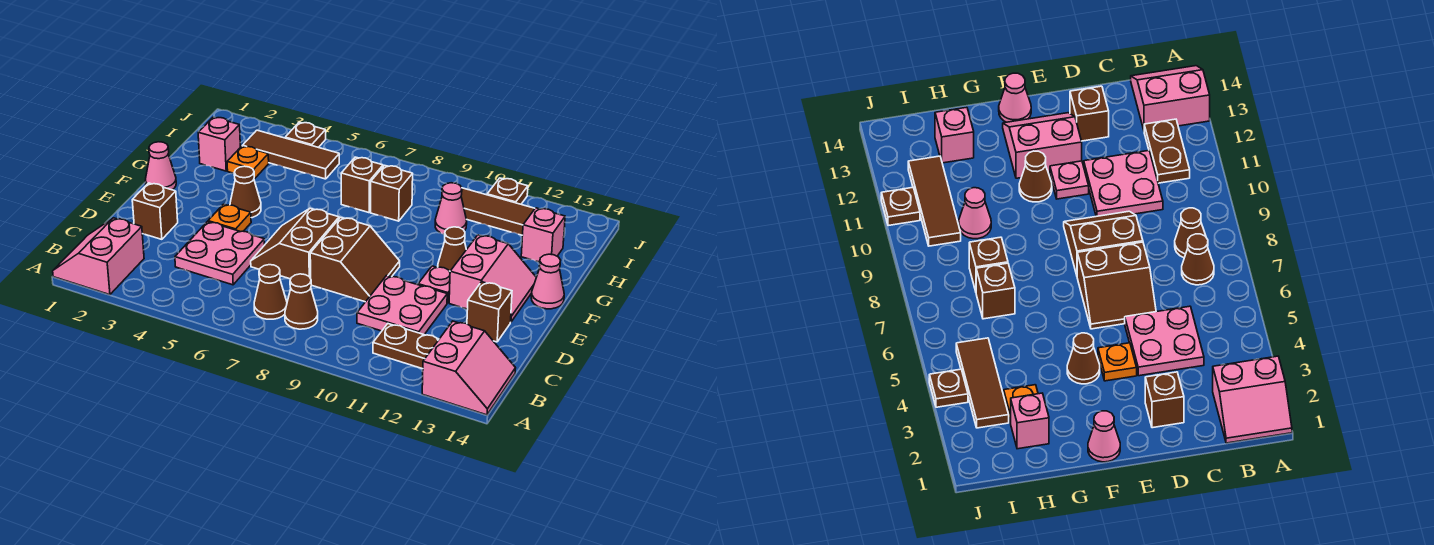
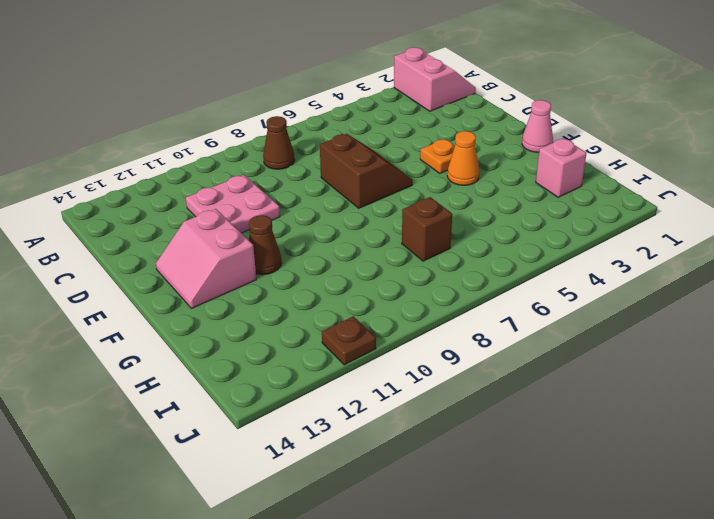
orange cone F4 level 1 -> brown cone F4 level 1
none -> pink slope A13:B14 level 1 top 13
none -> brown cone B7 level 1
none -> brown plate B11:B12 level 1

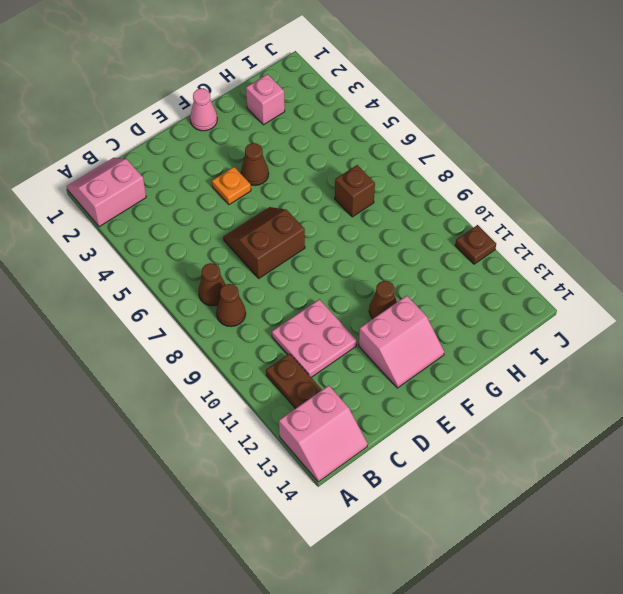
none -> pink plate C4:D5 level 1
none -> brown brick D2 level 1
none -> brown slope D8:E9 level 1 top 8

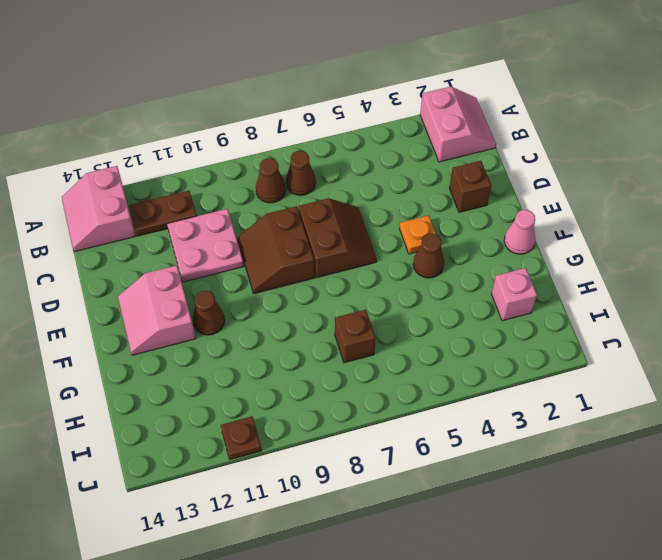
none -> pink plate C4:D5 level 1
none -> brown brick D13 level 1
none -> pink plate E11 level 1

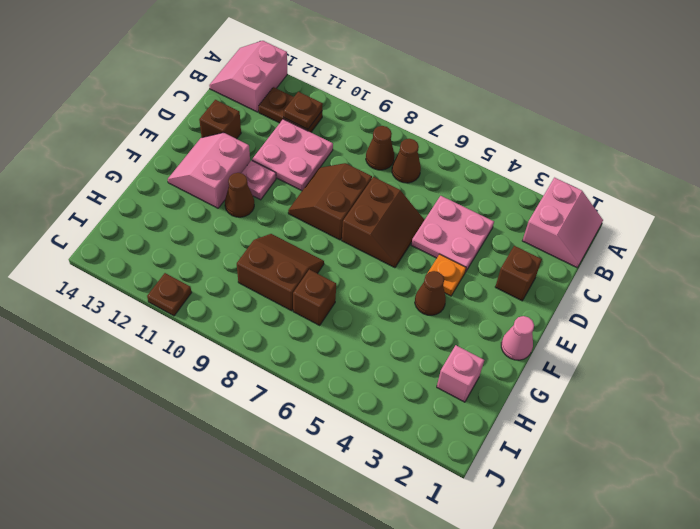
brown plate B11 level 2 -> brown plate J4 level 1
brown slope G8:H9 level 1 top H -> brown brick H8 level 1
none -> pink cone F14 level 1
none -> orange plate H3 level 1
none -> pink cone H10 level 1

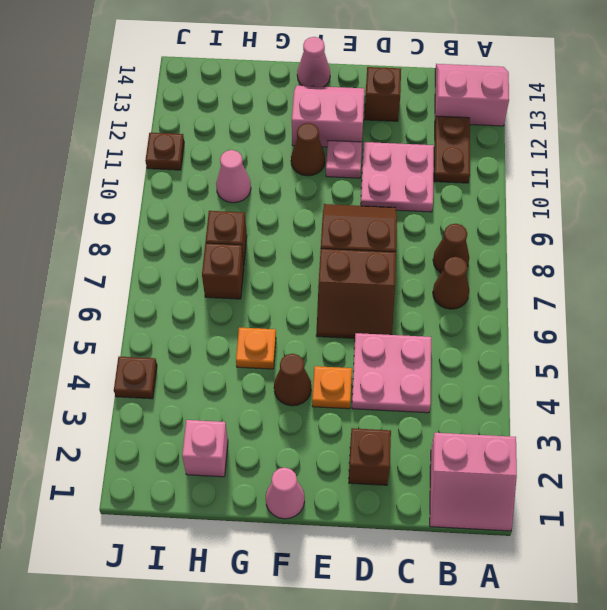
orange plate G5 level 1 -> orange plate H3 level 1
none -> pink brick H13 level 1
none -> brown tile I3:I5 level 1
none -> brown tile I10:I12 level 1

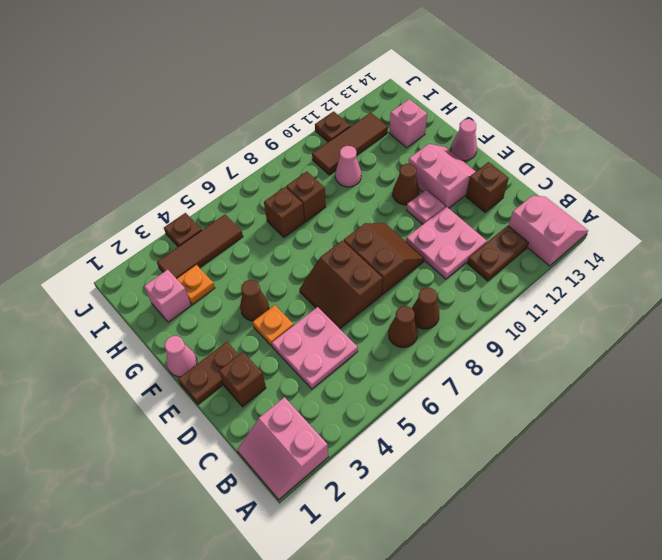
brown plate E1:E2 level 1 -> none

